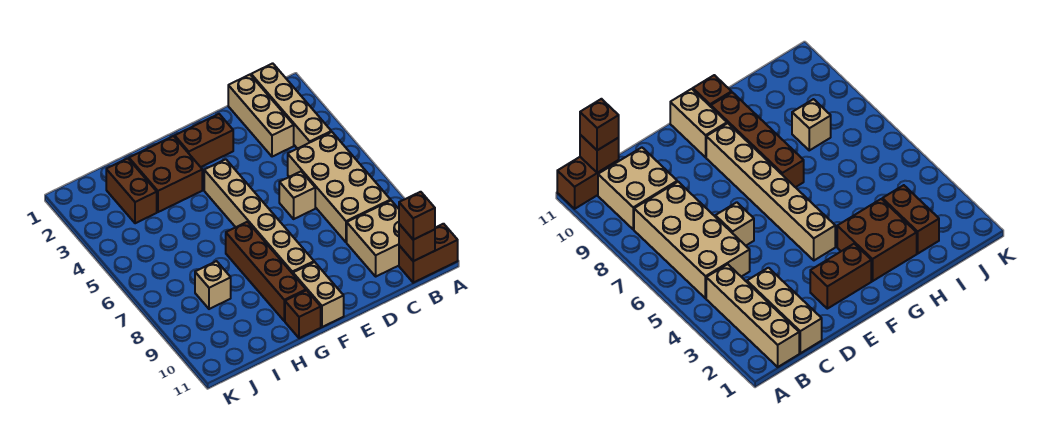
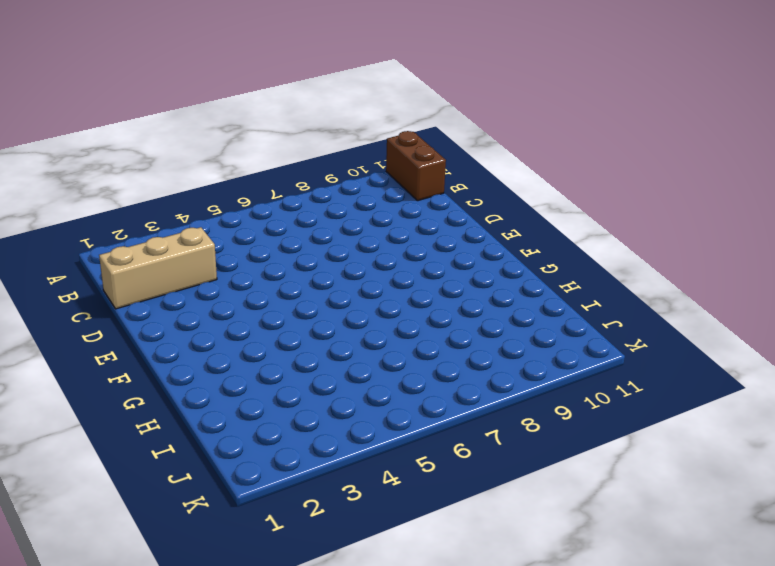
none -> tan brick B1:B4 level 1
none -> tan brick B5:C8 level 1
none -> tan brick B9:C10 level 1

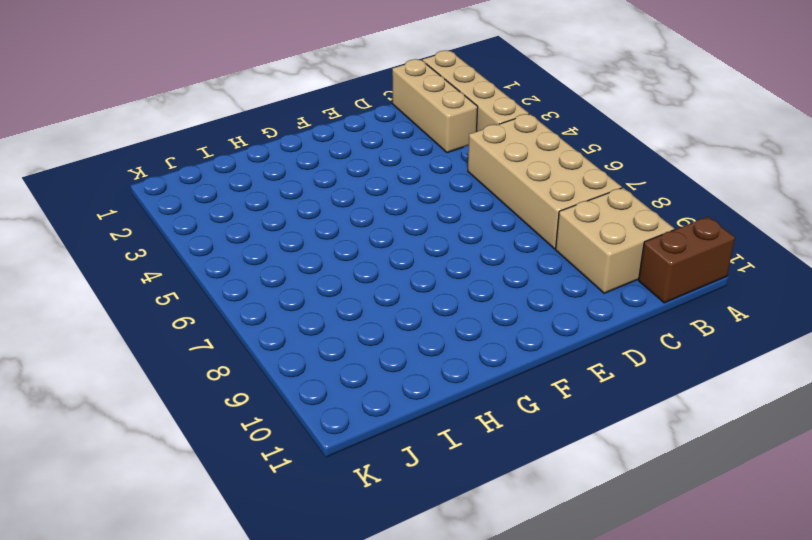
none -> tan brick D6 level 1
none -> brown brick E2:F2 level 1
none -> tan brick F4:F9 level 1

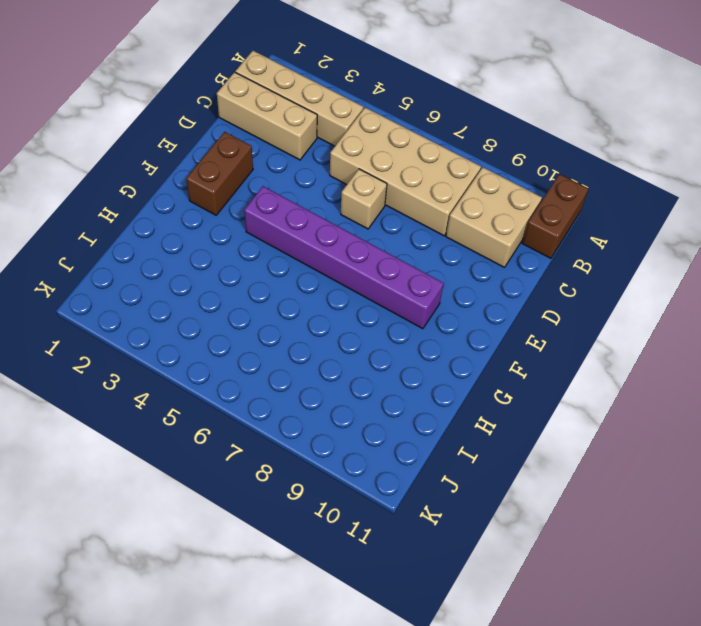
purple brick F4:F9 level 1 -> tan brick F4:F9 level 1
none -> tan brick F10:F11 level 1
none -> brown brick G2:H3 level 1
none -> brown brick G7:G10 level 1

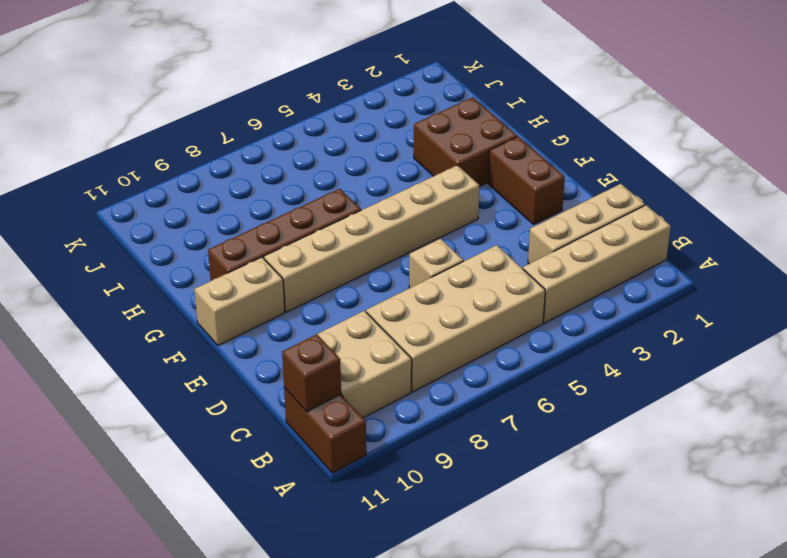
none -> brown brick G11 level 1
none -> brown brick I2:I3 level 1
none -> tan brick I8 level 1

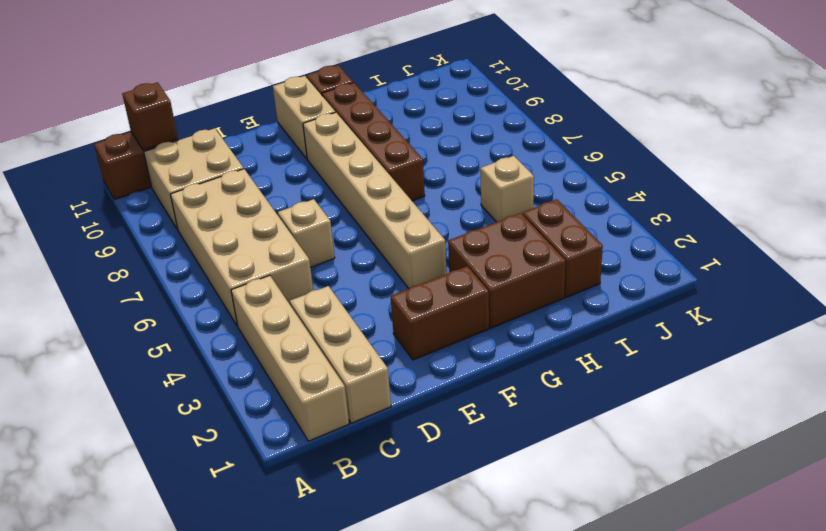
tan brick I5 level 1 -> tan brick I8 level 1
none -> brown brick B11 level 3

